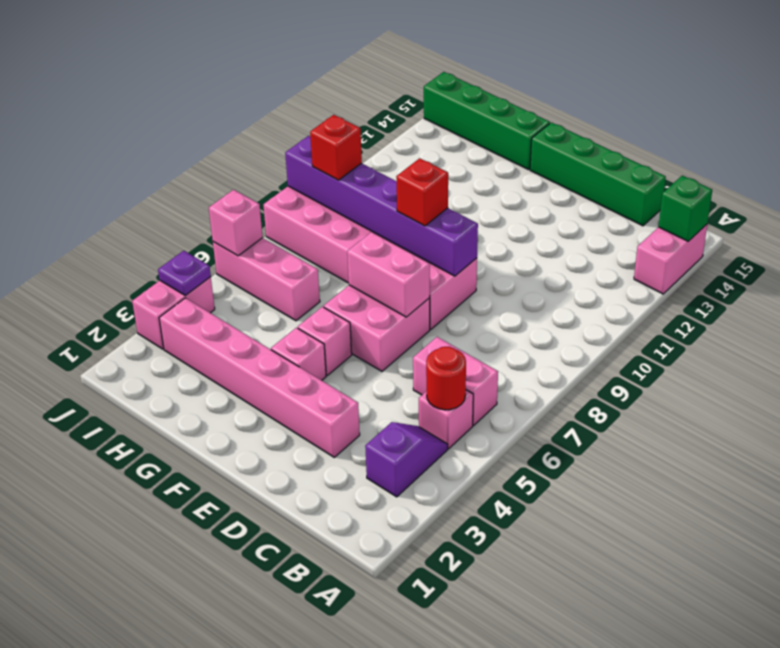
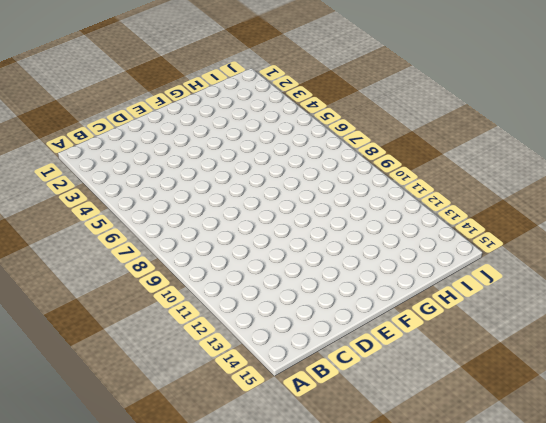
none -> pink brick A13:A14 level 1
none -> purple slope B3:B4 level 1 top 3
none -> pink brick B5 level 1

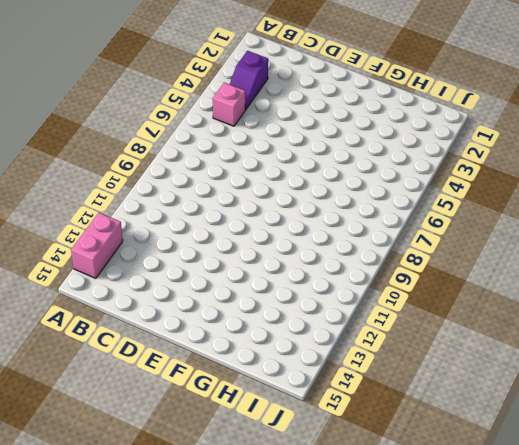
none -> pink brick B6:C6 level 1
none -> green brick C15:F15 level 1
none -> pink brick D3:I3 level 1

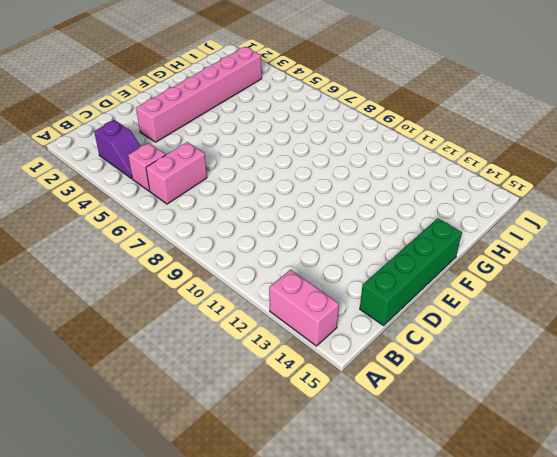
none -> pink brick E6:F7 level 1
none -> pink brick E8:J9 level 1
none -> pink brick F4 level 1

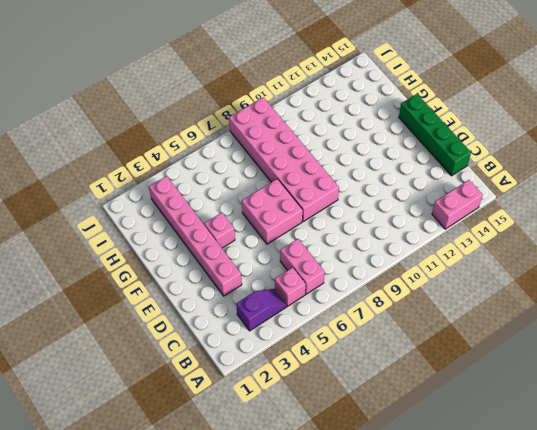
none -> pink brick F5 level 1
none -> green brick G15:J15 level 1
none -> pink brick H6:J6 level 1

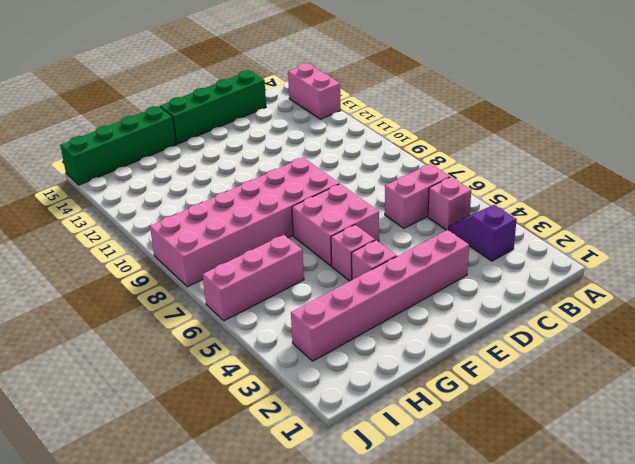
none -> pink brick J3:J4 level 1
none -> green brick A14 level 2
none -> red round brick B5 level 2

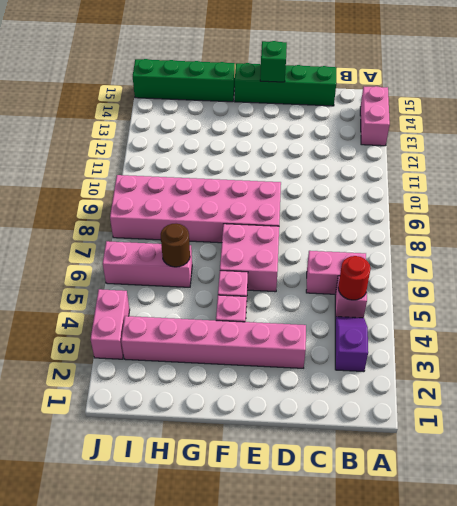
green brick E15 level 2 -> green brick A14 level 2
brown round brick H6 level 2 -> none
none -> pink brick E7:F7 level 2
none -> purple brick E9:J9 level 2
none -> purple plate J4 level 2

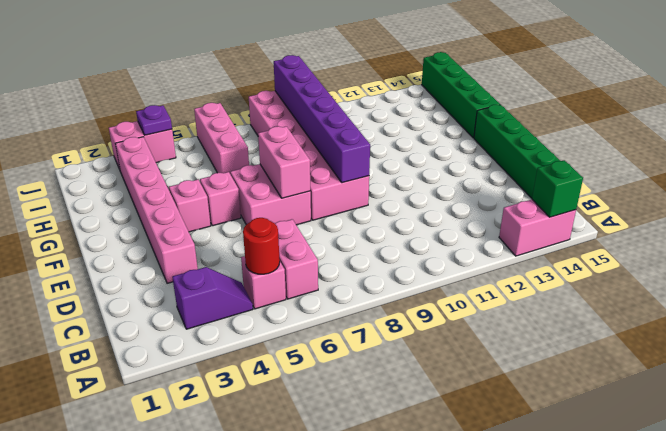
none -> pink brick J6 level 2
none -> red brick F9 level 3
none -> red brick I9 level 3

